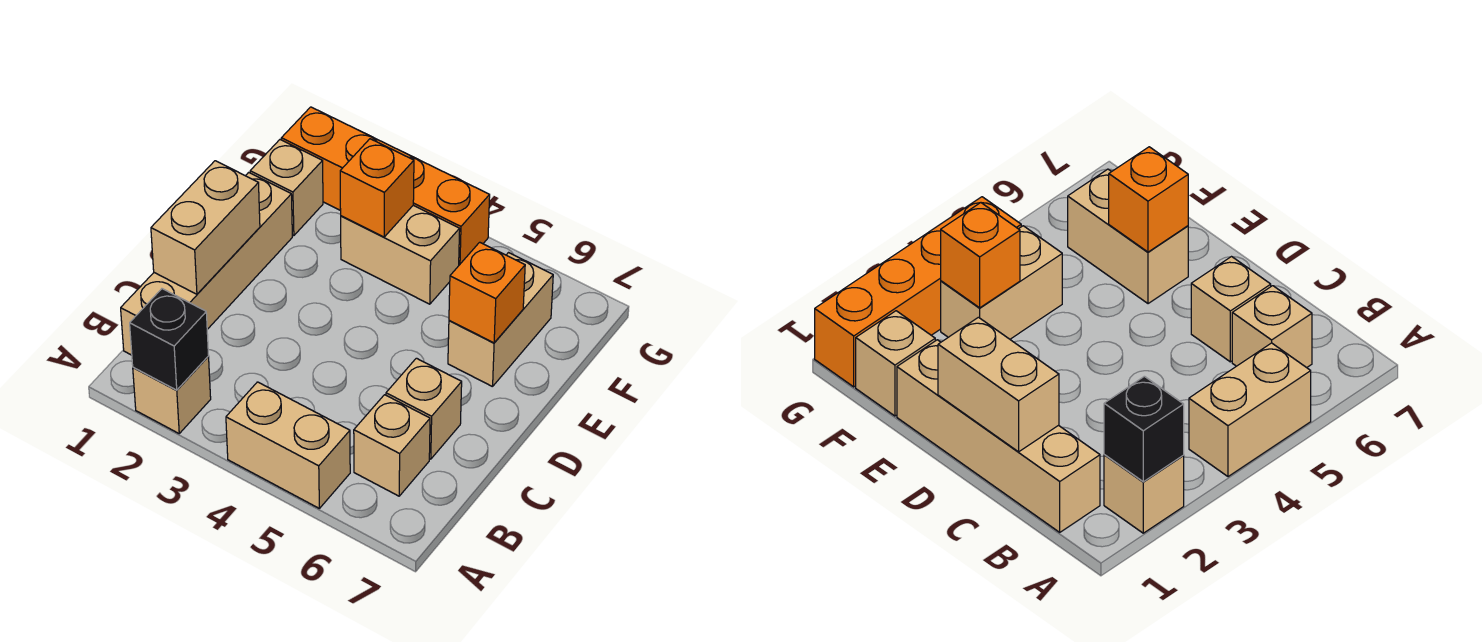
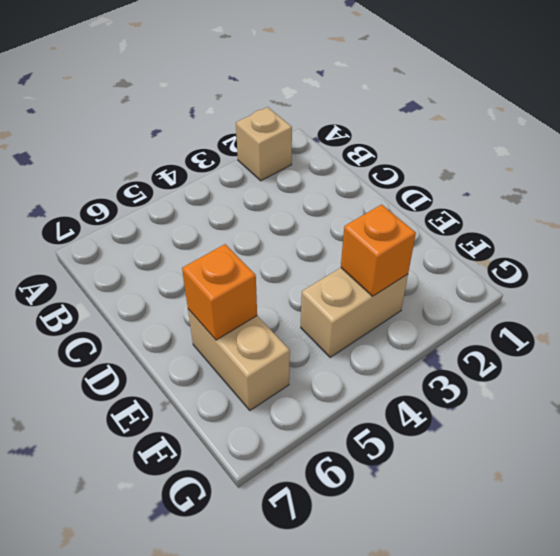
none -> tan brick A4:A5 level 1
none -> tan brick B1:E1 level 1
none -> tan brick B6 level 1

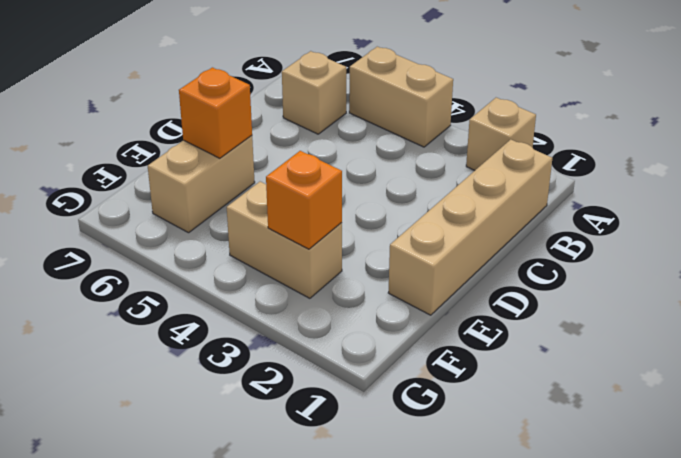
none -> tan brick C6 level 1
none -> tan brick F1 level 1
none -> orange brick G1:G4 level 1

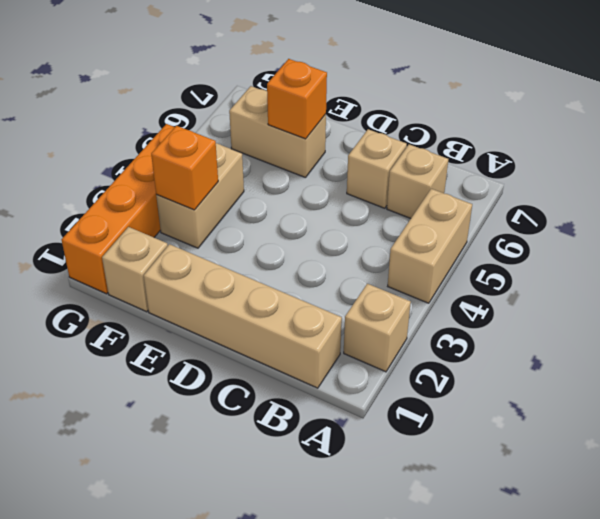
none -> black brick A2 level 2
none -> tan brick C1:D1 level 2

